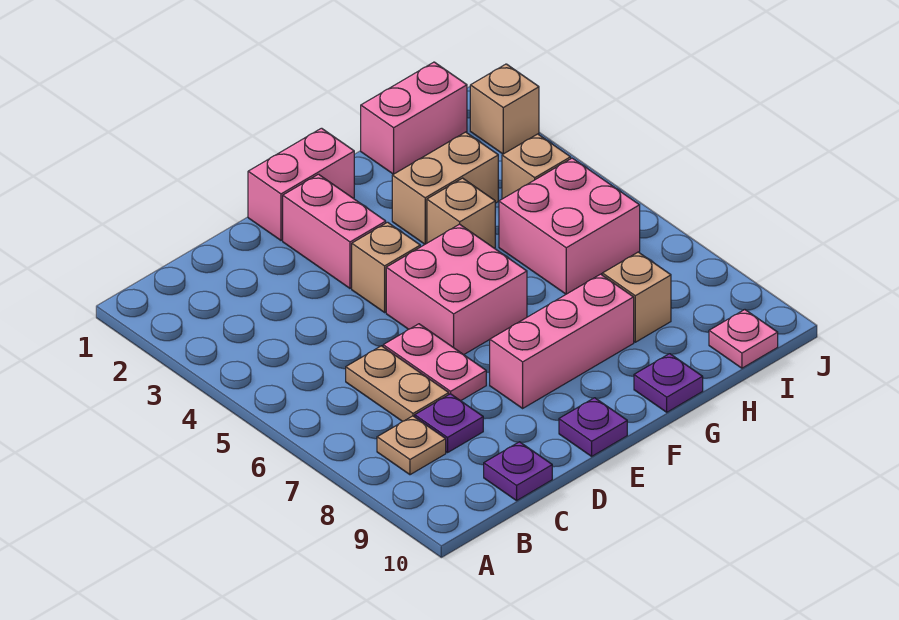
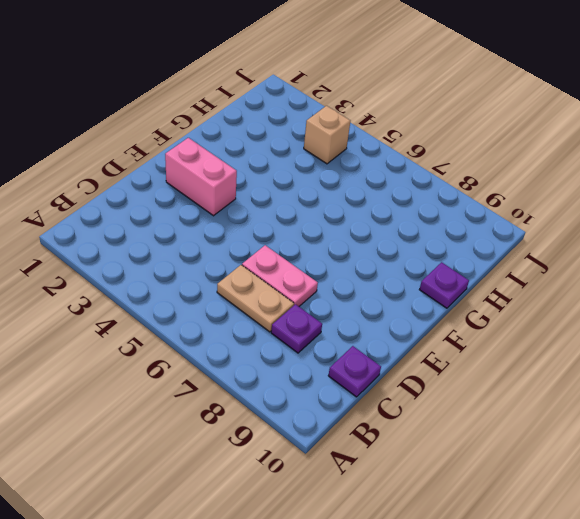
none -> tan plate B8 level 1
none -> pink brick E1:F1 level 1
none -> tan brick E4 level 1

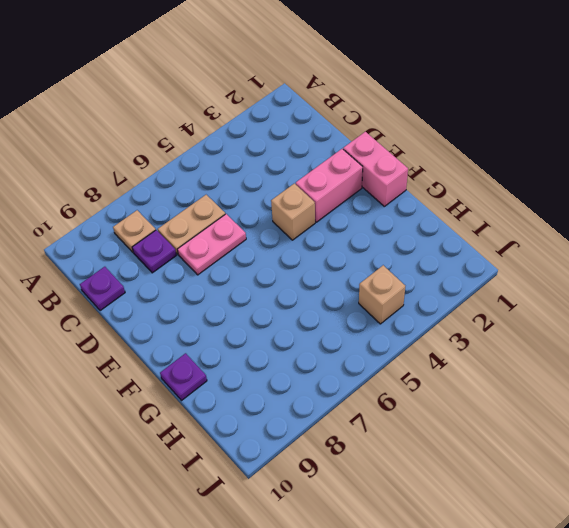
none -> pink brick E5:F6 level 1
none -> pink brick E8:G8 level 1
none -> purple plate E10 level 1

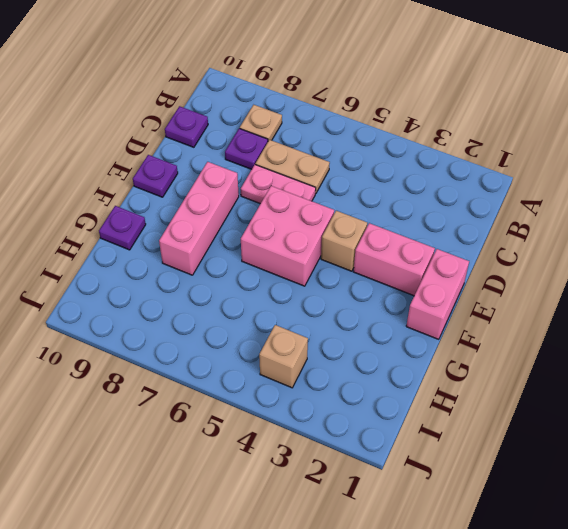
none -> tan brick G3:H3 level 1
none -> tan brick G4 level 1
none -> pink brick H1:I1 level 1

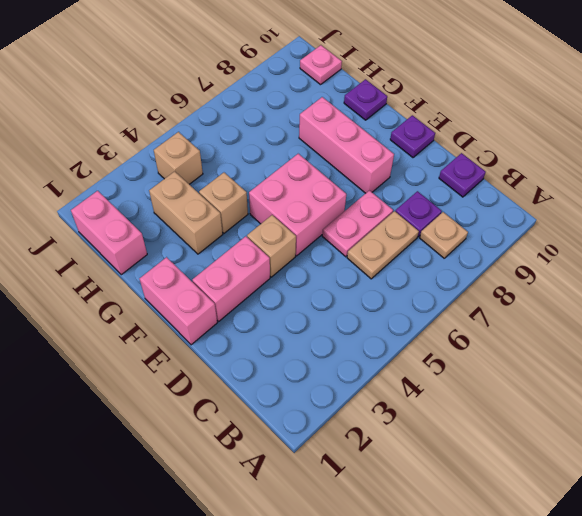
none -> pink brick H5:I6 level 1
none -> tan brick H8 level 1
none -> tan brick J2 level 1

